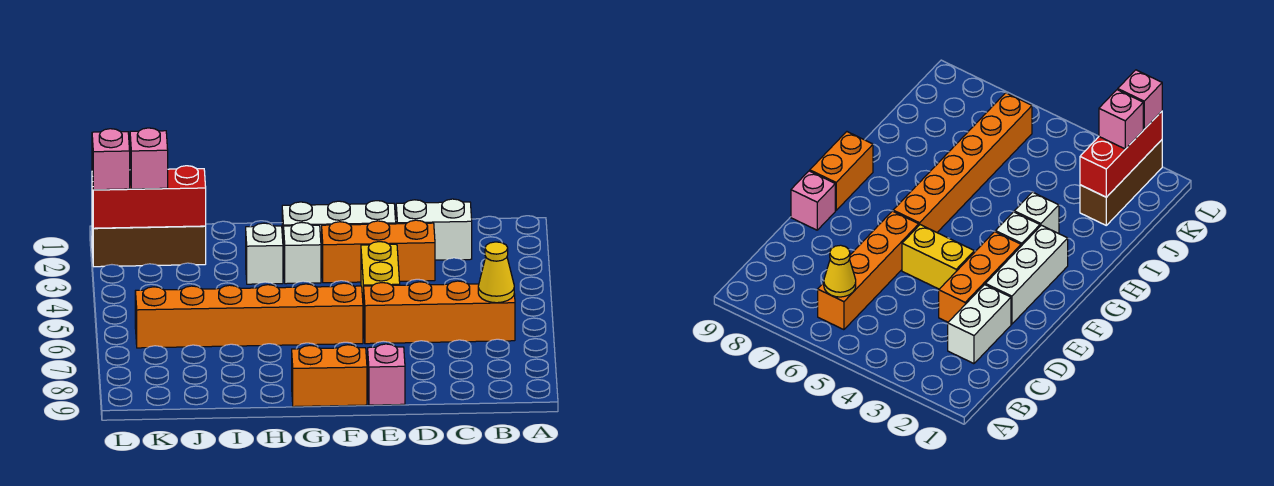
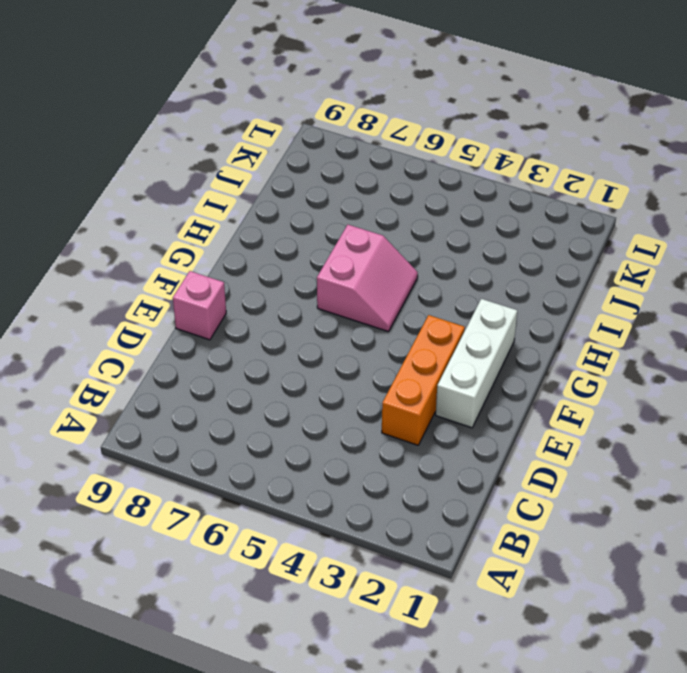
pink slope G5:H6 level 1 top 6 -> orange brick F6:K6 level 1
none -> orange brick B6:E6 level 1
none -> white brick C2:D2 level 1
none -> yellow brick E4:E5 level 1

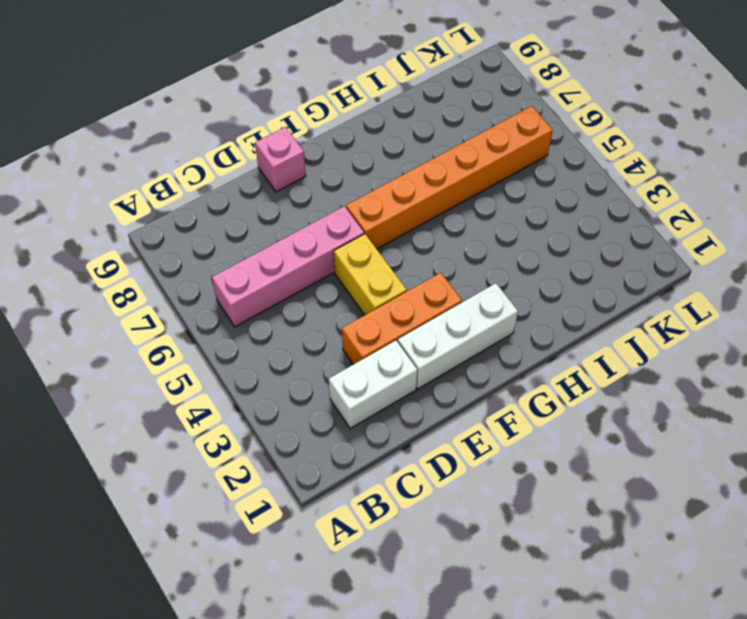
pink brick B6:E6 level 1 -> orange brick B6:E6 level 1
none -> orange brick F9:G9 level 1
none -> white brick G3 level 1
none -> white brick H3 level 1

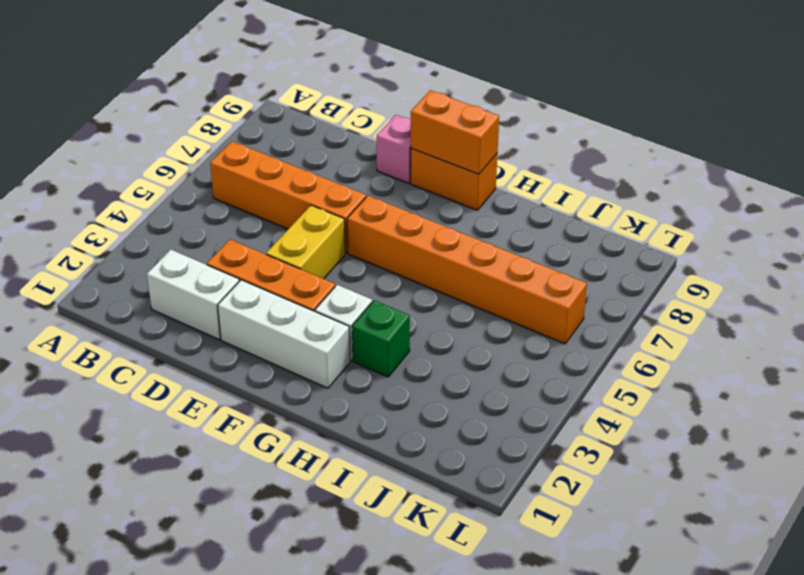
orange brick F9:G9 level 2 -> none
green brick H3 level 1 -> white brick H3 level 1
none -> brown brick J2:L2 level 1
none -> yellow cone B6 level 2
none -> red brick J2:L2 level 2

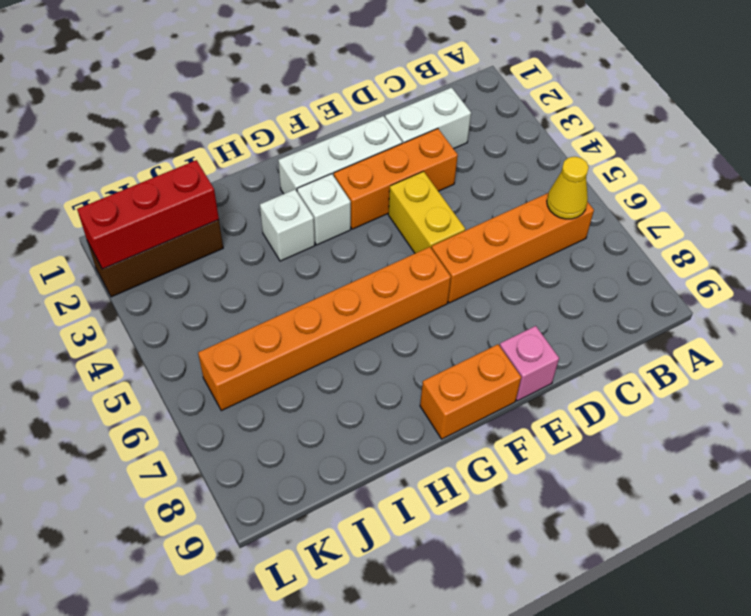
none -> pink brick K2 level 3
none -> pink brick L2 level 3

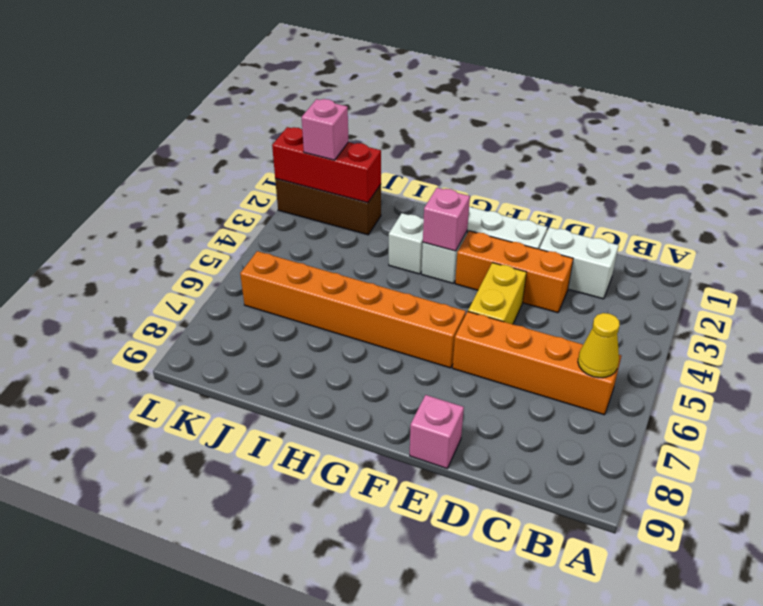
pink brick G3 level 2 -> pink brick L2 level 3
none -> orange brick F9:G9 level 1

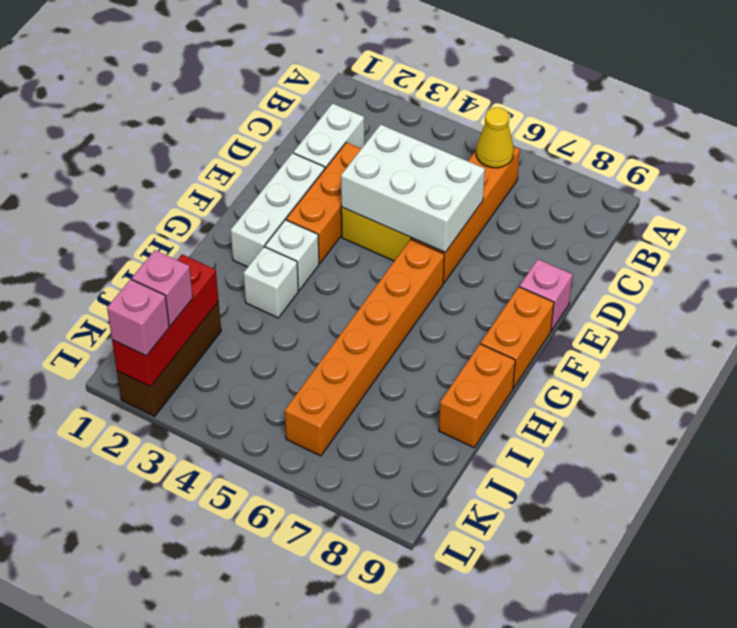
white brick D4:E6 level 2 -> none
orange brick H9:I9 level 1 -> none

